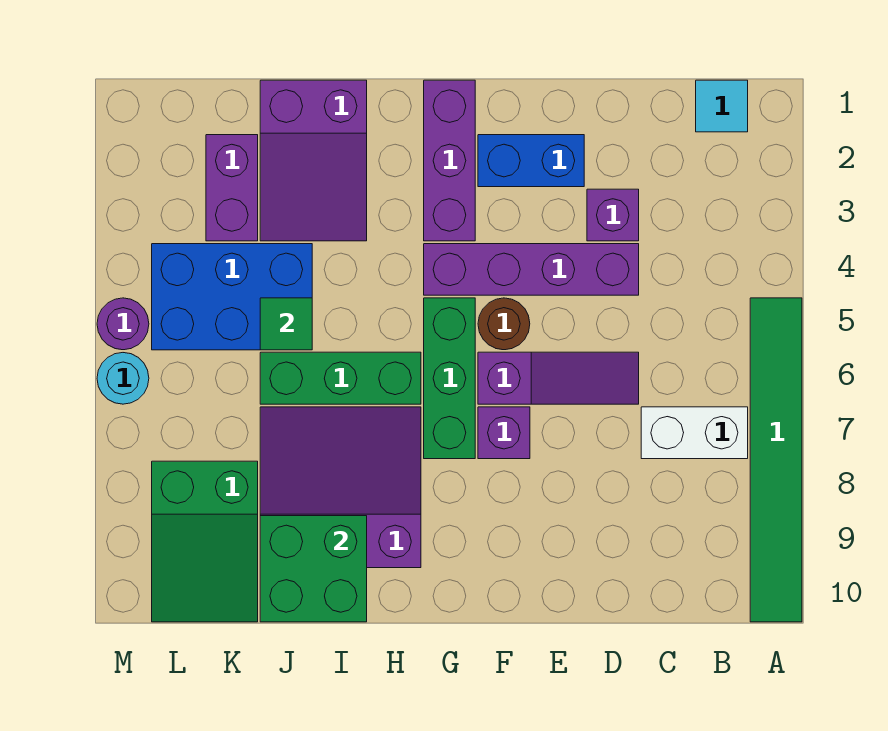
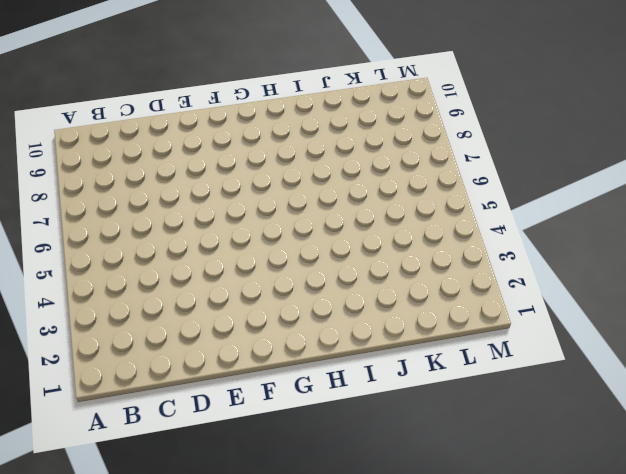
none -> green tile A5:A10 level 1
none -> cyan tile B1 level 1
none -> white brick B7:C7 level 1

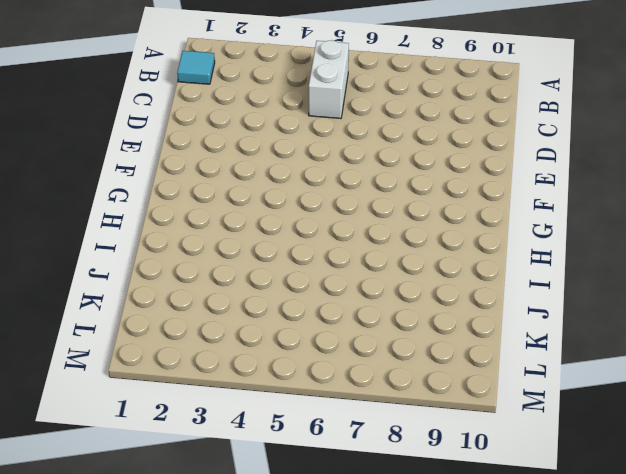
white brick B5:C5 level 1 -> white brick B7:C7 level 1
none -> green tile A5:A10 level 1
none -> purple brick D3 level 1
none -> purple brick D4:G4 level 1

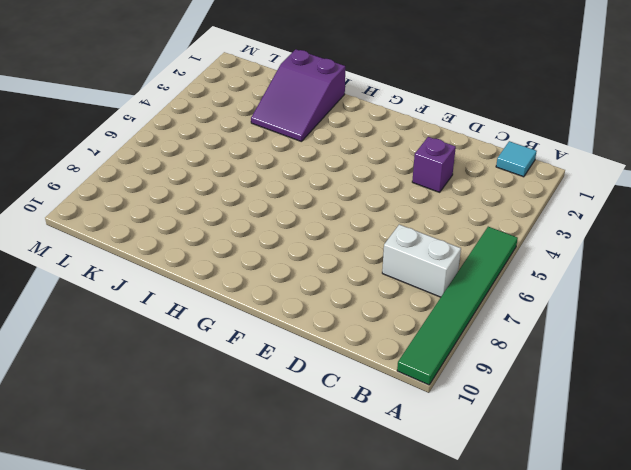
none -> purple brick D4:G4 level 1
none -> purple slope D6:F6 level 1 top F
none -> blue brick E2:F2 level 1

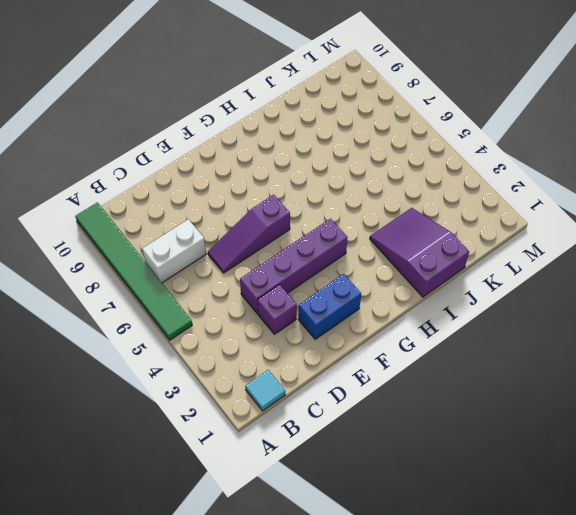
none -> brown round brick F5 level 1
none -> purple brick F7 level 1
none -> purple brick G1:G3 level 1

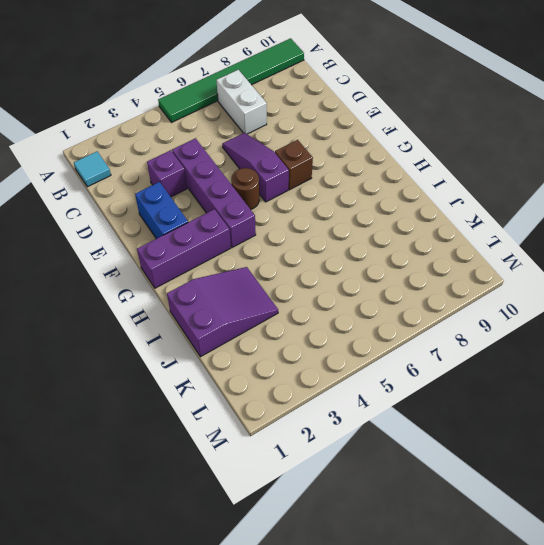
brown brick F7 level 1 -> purple brick F7 level 1
none -> green brick G5:G7 level 1
none -> green brick H6:J6 level 1
none -> purple slope H7:J9 level 1 top 9

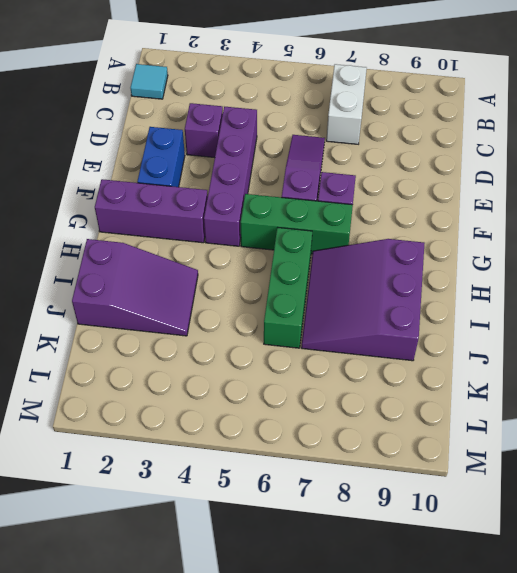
none -> green tile A5:A10 level 1
none -> brown round brick F5 level 1
none -> blue brick J4:L5 level 1

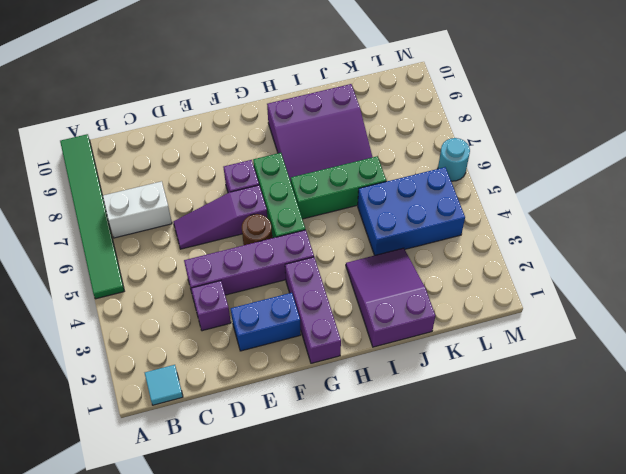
none -> purple brick K2:K3 level 1
none -> green slope K8:L10 level 1 top 8
none -> purple round brick M5 level 1

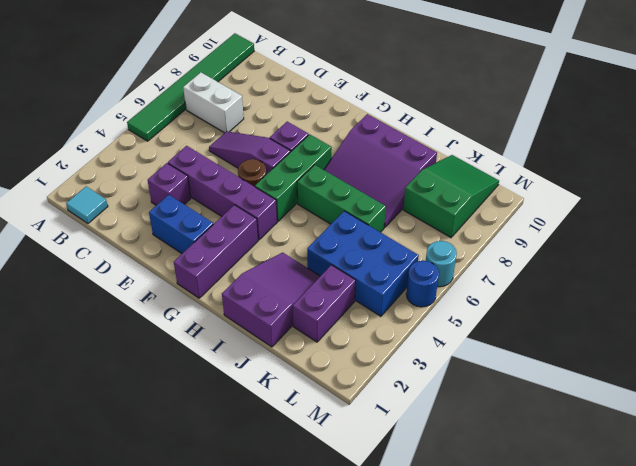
blue round brick M5 level 1 -> purple round brick M5 level 1
none -> green brick I9:J10 level 2
none -> green tile J5 level 2

